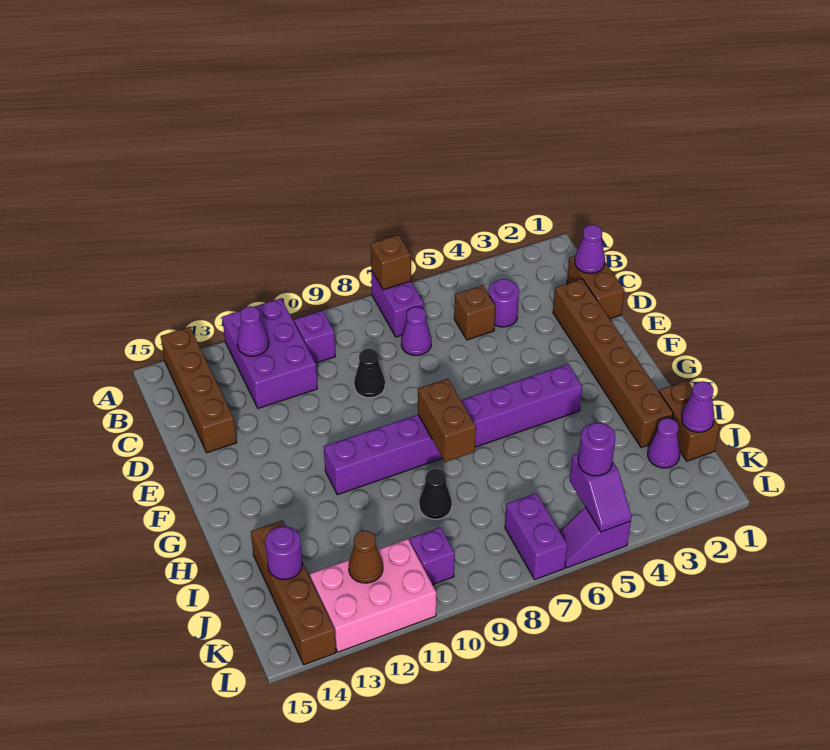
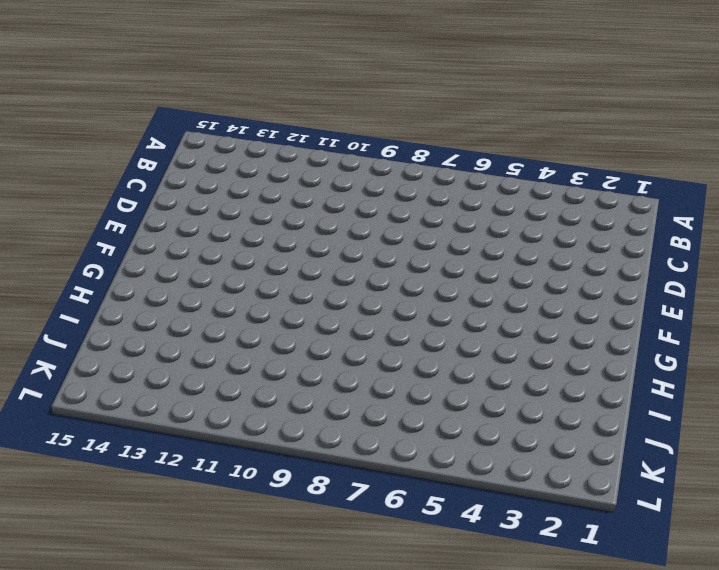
none -> purple brick A7:B7 level 1
none -> purple brick A11:C12 level 1
none -> brown brick A14:D14 level 1

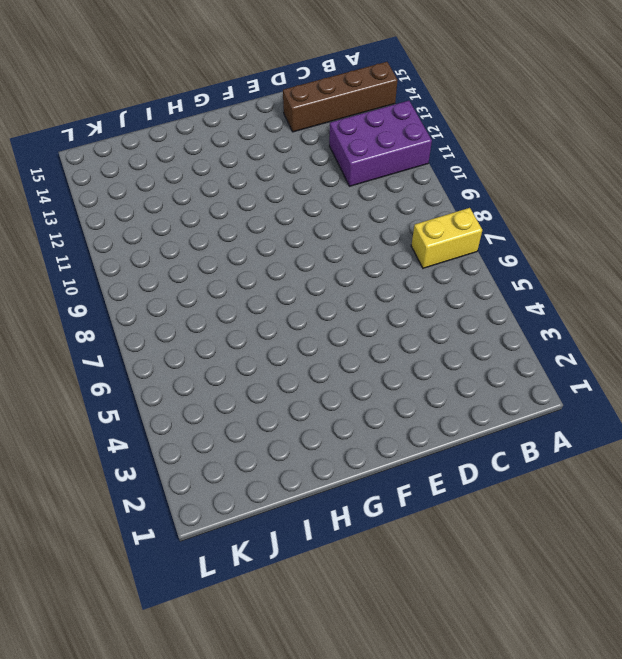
yellow brick A7:B7 level 1 -> purple brick A7:B7 level 1
none -> purple brick B10 level 1
none -> brown brick C1:D1 level 1
none -> purple round brick C4 level 1

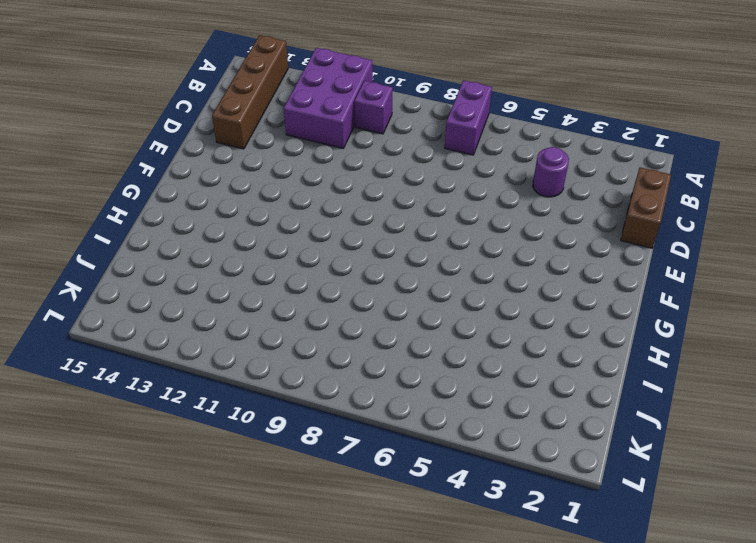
none -> brown brick C5 level 1
none -> purple cone C7 level 1
none -> brown brick D2:I2 level 1

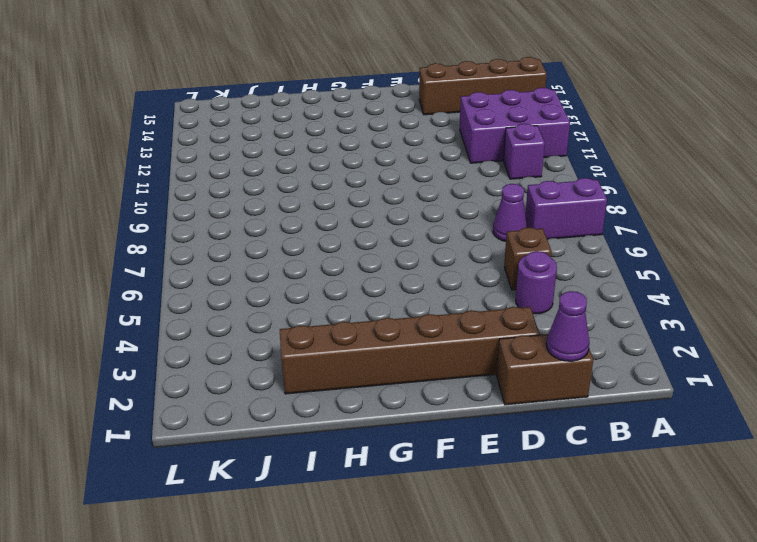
none -> black cone D9 level 1
none -> purple brick G4:G11 level 1
none -> brown brick I1:J1 level 1

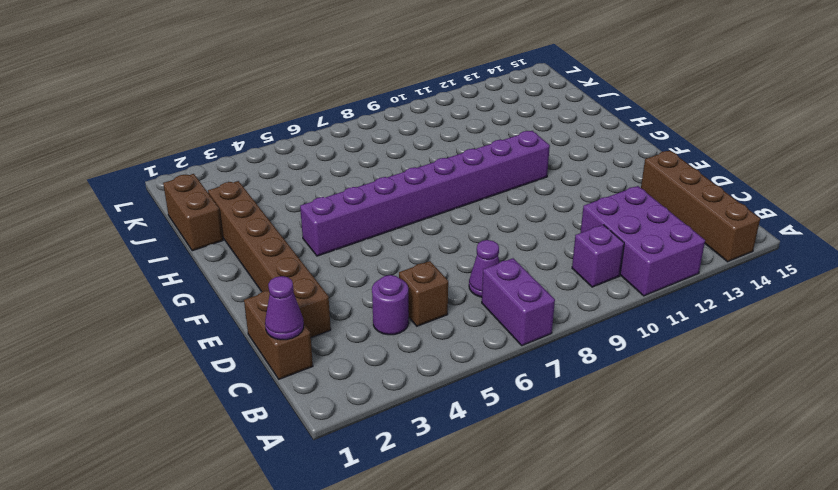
none -> black cone D9 level 1
none -> black cone I9 level 1
none -> brown brick I14:L14 level 1

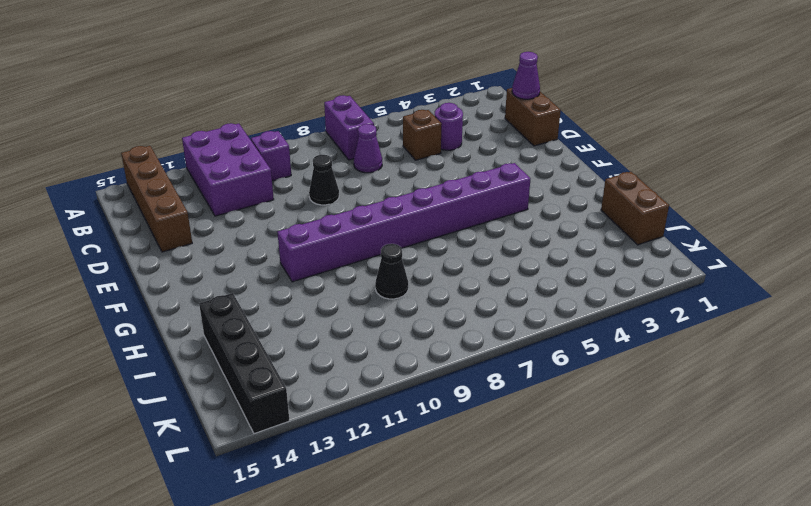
black brick I14:L14 level 1 -> brown brick I14:L14 level 1
none -> brown brick D2:I2 level 1
none -> purple cone J2 level 1
none -> purple brick K7:L7 level 1

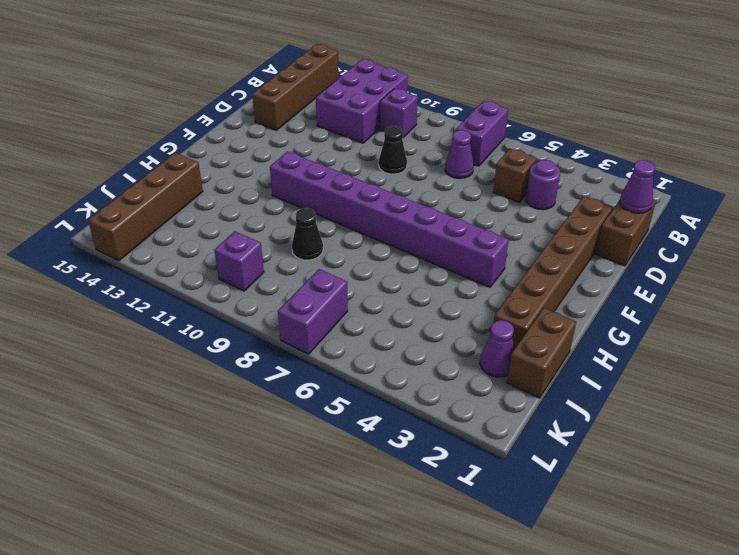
none -> pink brick K11:L13 level 1
none -> purple slope L5:L6 level 1 top 5
none -> brown brick A7 level 2

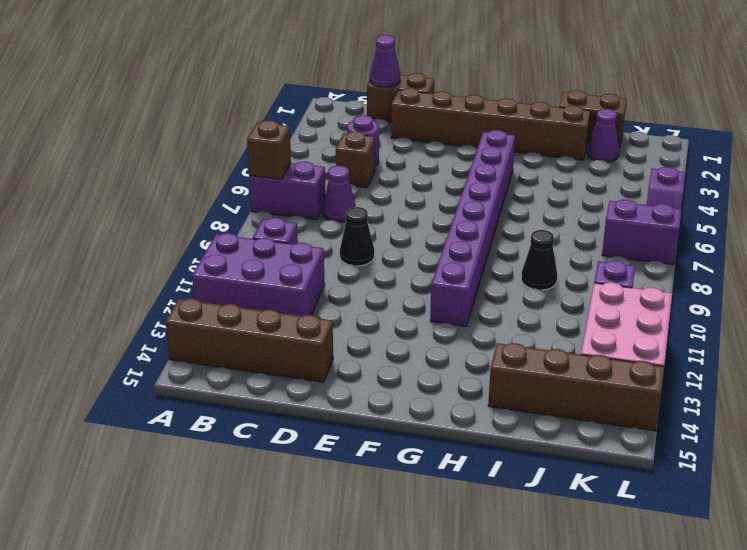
none -> purple cone B12 level 2
none -> brown brick G8:H8 level 2
none -> purple cone J1 level 2

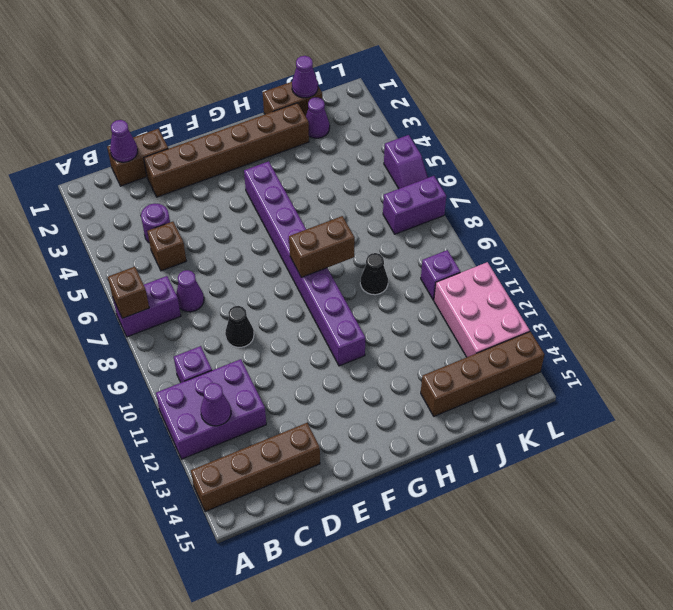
none -> purple round brick J14 level 2
none -> purple slope K5:L5 level 2 top K
none -> brown cone K12 level 2

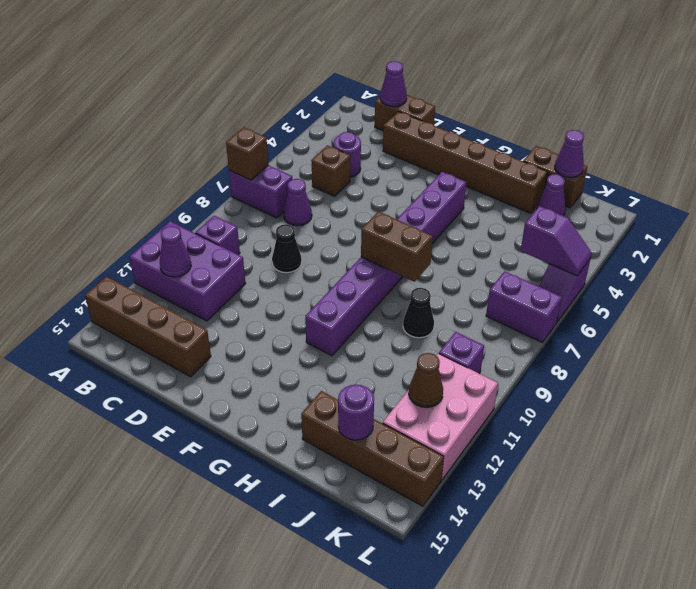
none -> purple round brick K5 level 3

